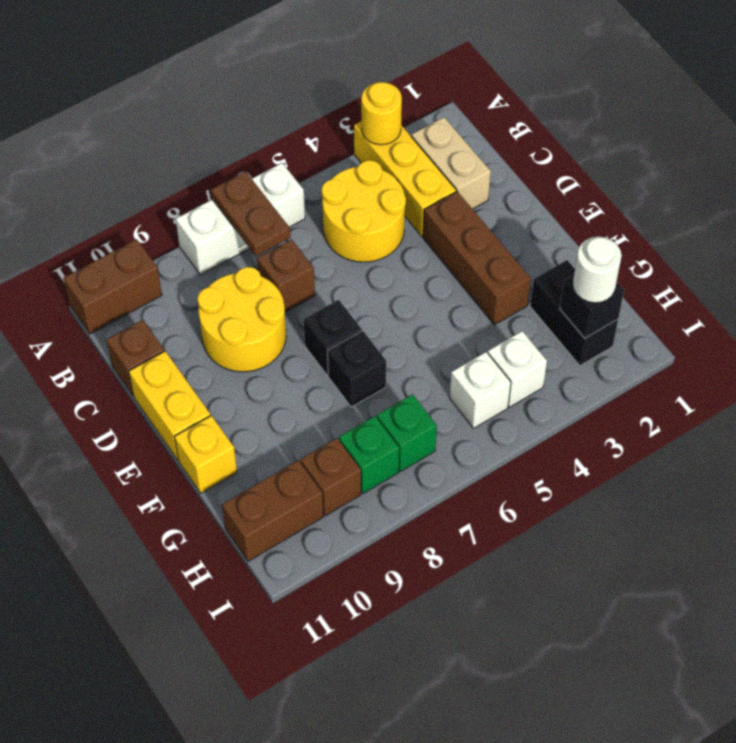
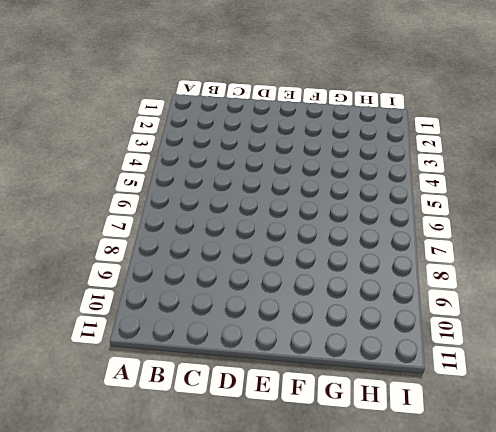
none -> yellow brick A3:C3 level 1
none -> white brick A6:A8 level 1
none -> brown brick A10:A11 level 1

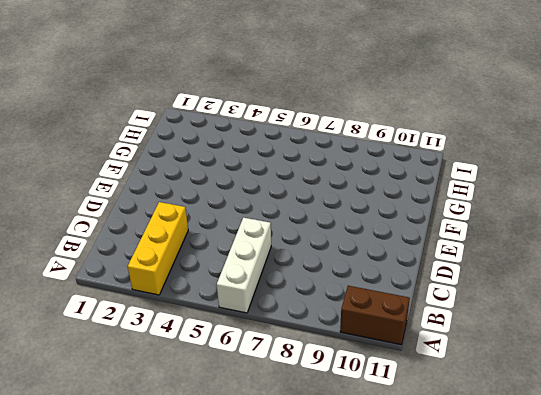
white brick A6:C6 level 1 -> white brick A6:A8 level 1
none -> tan brick B2:C2 level 1
none -> yellow round brick B4:C5 level 1
none -> brown brick C7 level 1

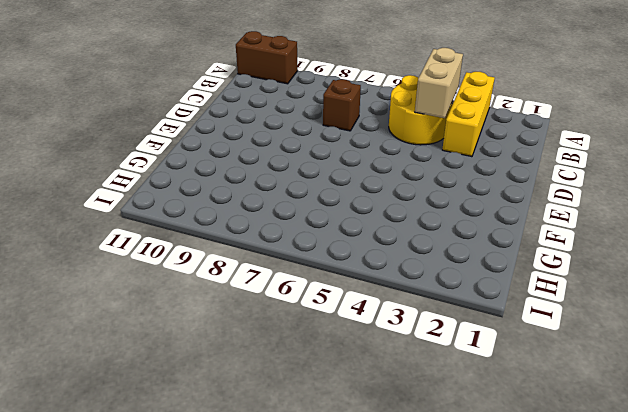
tan brick B4:C4 level 2 -> tan brick B2:C2 level 1
none -> white brick A6:A8 level 1
none -> yellow round brick C8:D9 level 1
none -> brown brick C11 level 1

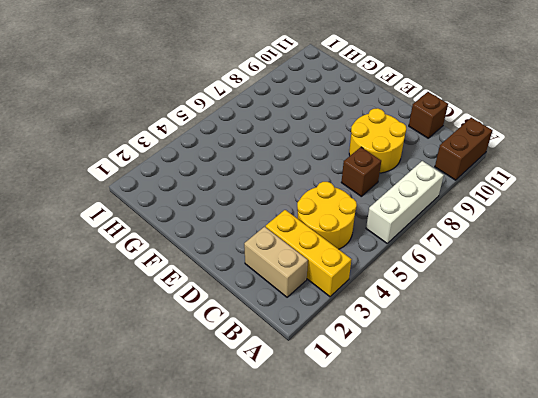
none -> brown brick D3:F3 level 1
none -> yellow brick D11:E11 level 1
none -> black brick E7 level 1

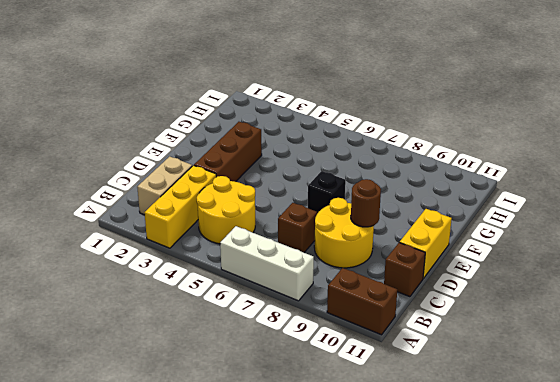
brown round brick D9 level 2 -> none
none -> black brick F7 level 1
none -> yellow brick F11 level 1
none -> black brick G2:H2 level 1

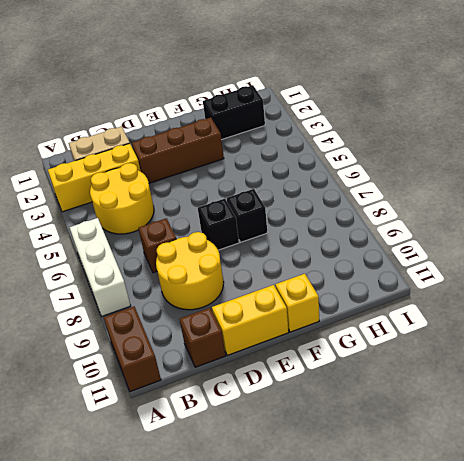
none -> white brick H4 level 1
none -> white brick H5 level 1
none -> green brick H7 level 1

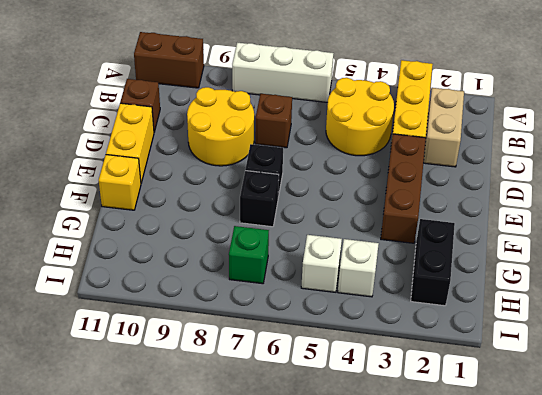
none -> green brick H8 level 1
none -> brown brick H9 level 1
none -> brown brick H10:H11 level 1

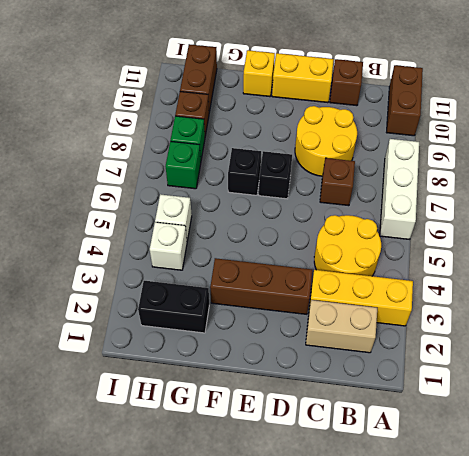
none -> yellow round brick A3 level 2
none -> brown plate A7:B7 level 2
none -> black brick H2 level 2

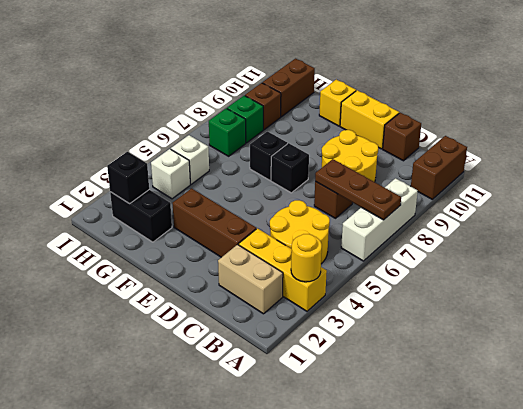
brown plate A7:C7 level 2 -> brown plate A7:B7 level 2
none -> white round brick H2 level 3

